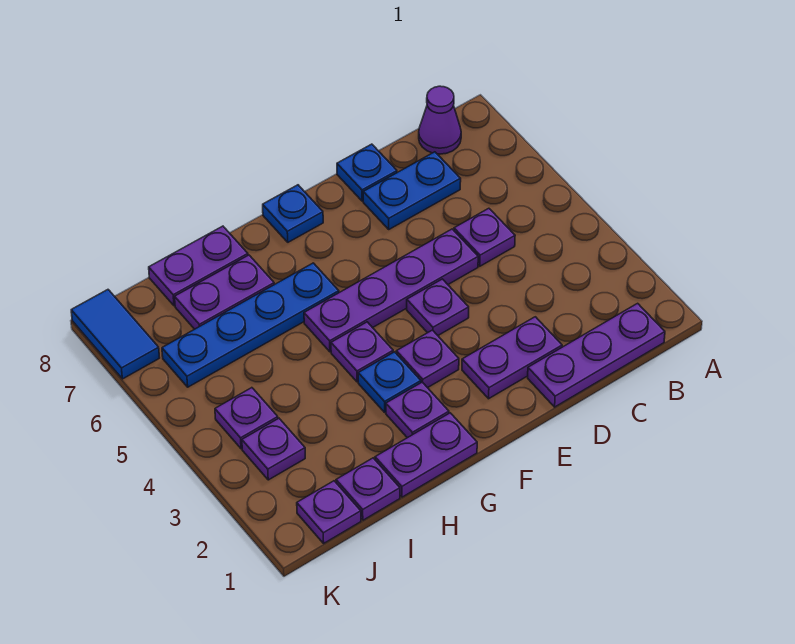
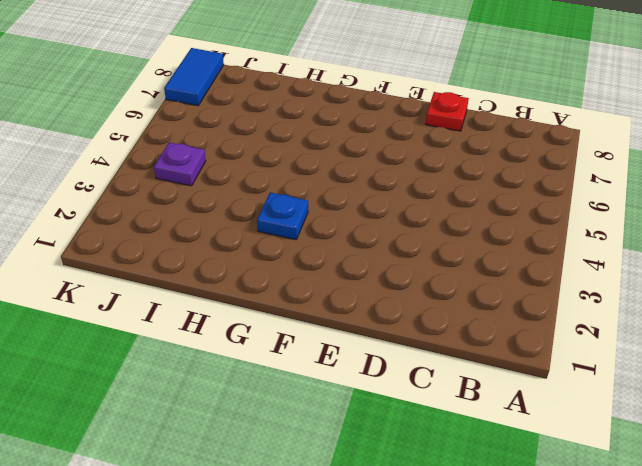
red plate D8 level 1 -> blue plate D8 level 1
none -> purple plate B1:D1 level 1
none -> purple cone B8 level 1
none -> purple plate C5 level 1

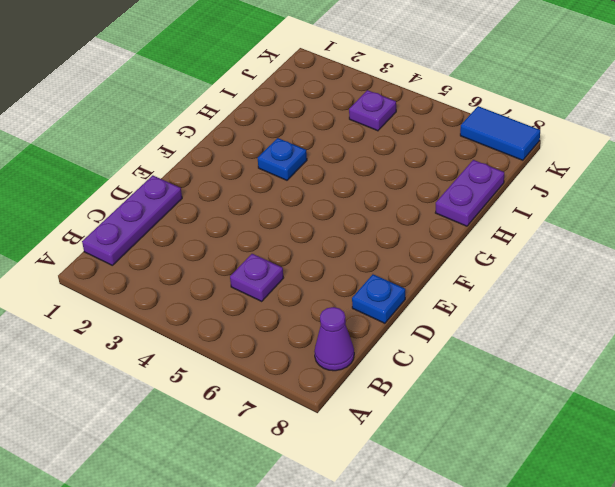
none -> blue plate C7:D7 level 1
none -> purple plate D2:E2 level 1
none -> purple plate D5:G5 level 1

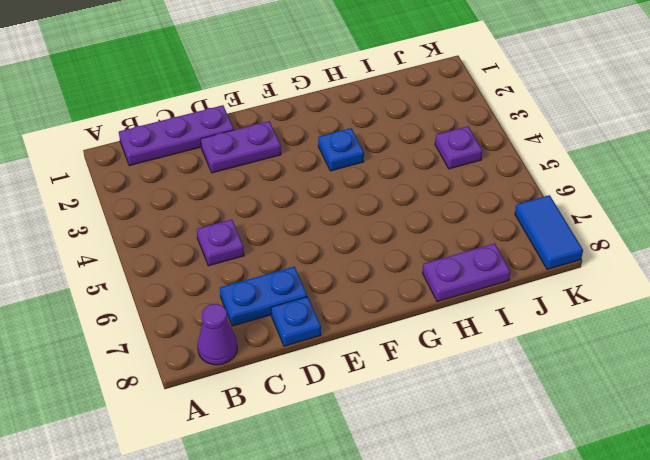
none -> purple plate D5:G5 level 1
none -> purple plate E4 level 1
none -> purple plate F3 level 1

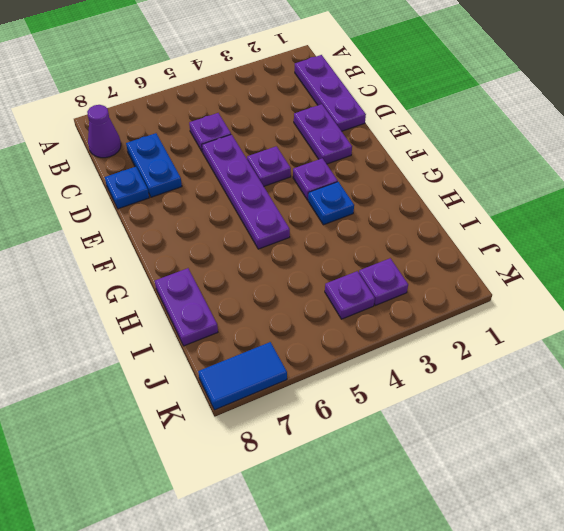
none -> blue plate F8 level 1
none -> purple plate G1:H1 level 1
none -> purple plate G2 level 1

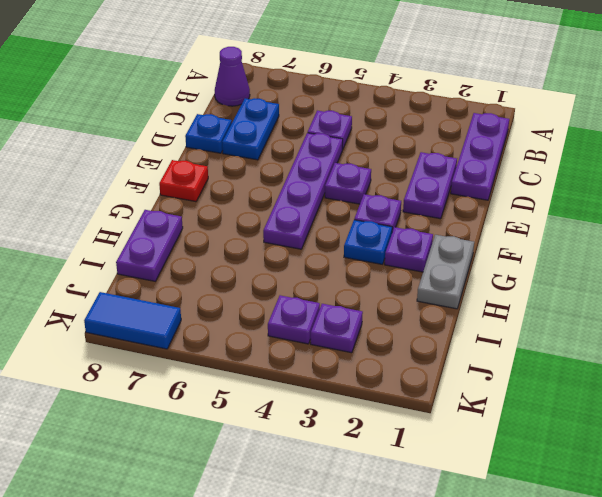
red plate F8 level 1 -> blue plate F8 level 1
grey plate G1:H1 level 1 -> purple plate G1:H1 level 1
none -> purple plate G4 level 1
none -> blue plate G6:J6 level 1
none -> purple plate H7:I7 level 1

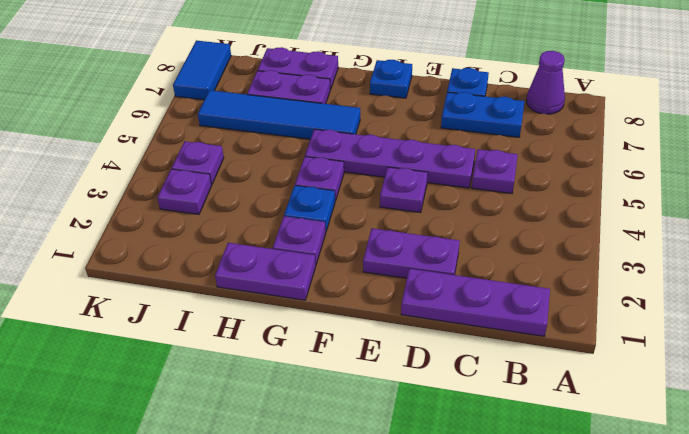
blue tile G6:J6 level 1 -> blue plate G6:J6 level 1
none -> purple plate F3 level 1
none -> purple plate I1 level 1
none -> purple plate J1 level 1

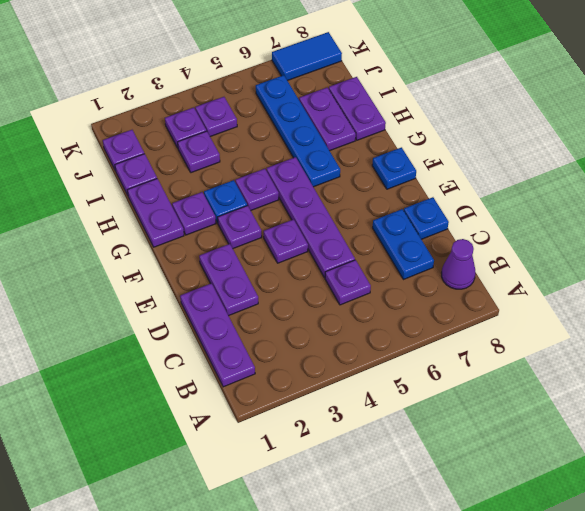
purple plate I3 level 1 -> none

